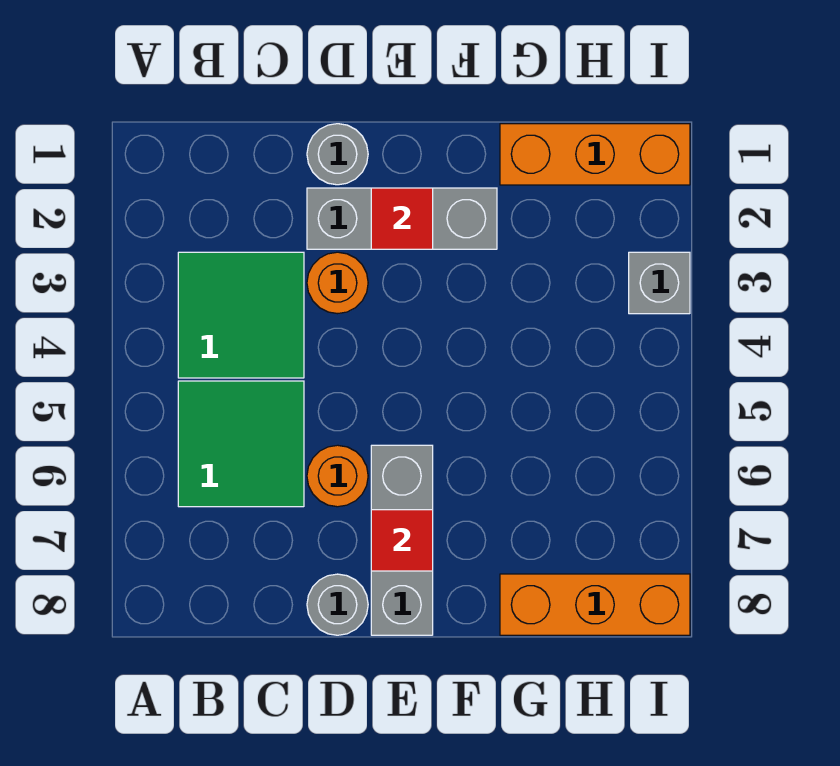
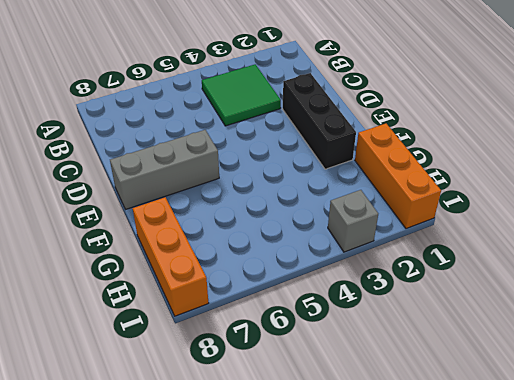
black brick D2:F2 level 1 -> grey brick D2:F2 level 1
none -> green tile B5:C6 level 1
none -> grey round brick D1 level 1
none -> orange round brick D3 level 1

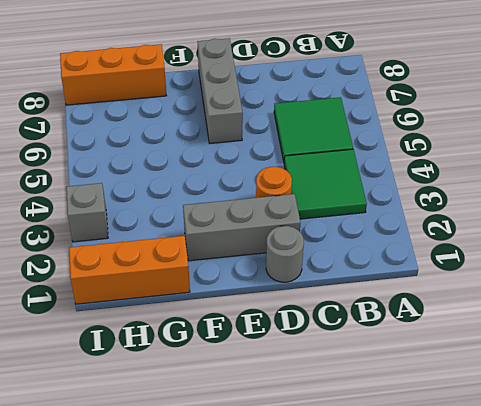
none -> orange round brick D6 level 1
none -> grey round brick D8 level 1
none -> red tile E2 level 2

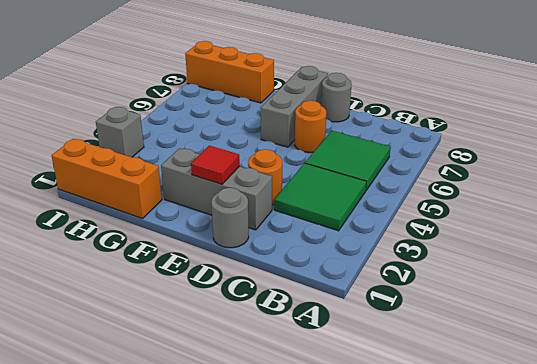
none -> red tile E7 level 2

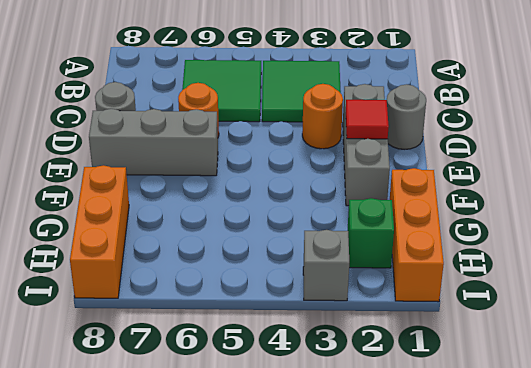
green brick H2 level 1 -> none
none -> red tile E7 level 2

